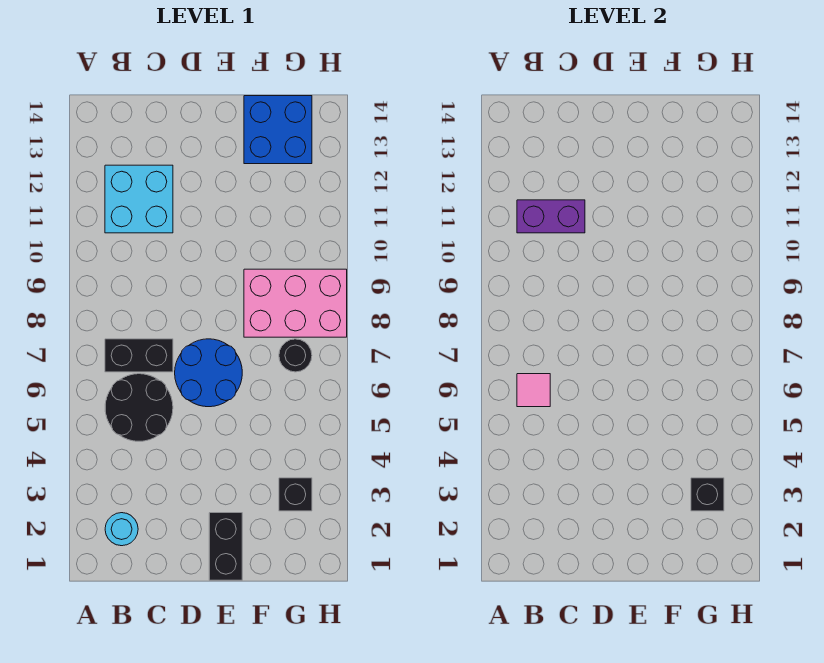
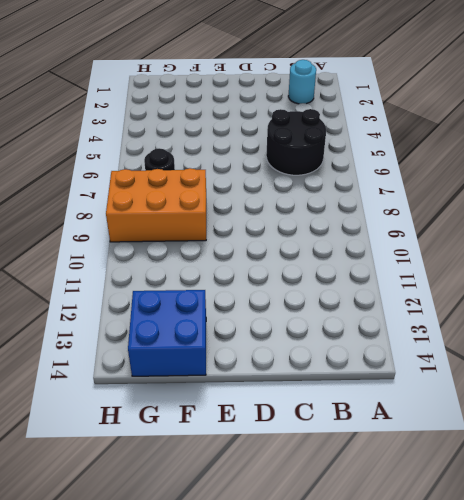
orange brick F8:H9 level 1 -> pink brick F8:H9 level 1
none -> black brick B7:C7 level 1
none -> cyan brick B11:C12 level 1
none -> blue round brick D6:E7 level 1

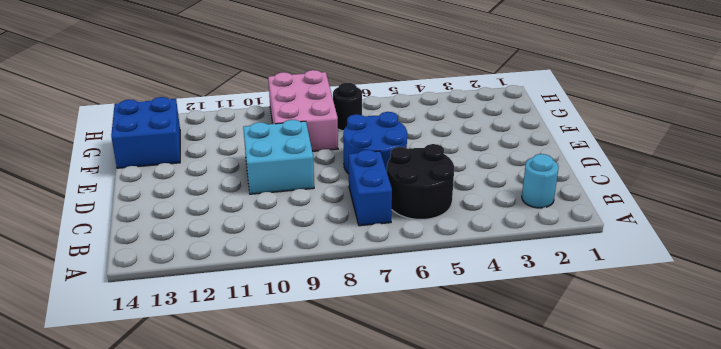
blue brick B7:C7 level 1 -> black brick B7:C7 level 1
cyan brick D9:E10 level 1 -> cyan brick B11:C12 level 1
none -> black brick E1:E2 level 1
none -> black brick G3 level 1
none -> pink tile B6 level 2

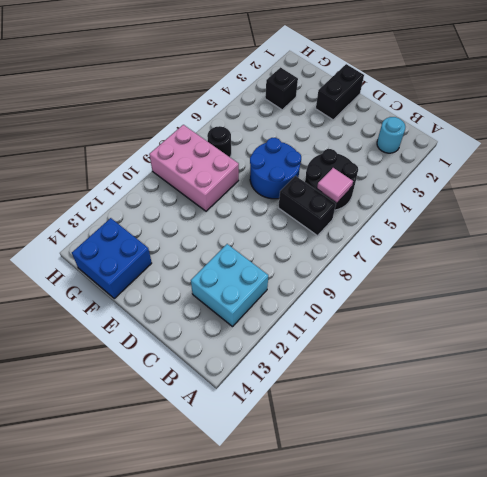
none -> purple brick B11:C11 level 2
none -> black brick G3 level 2

